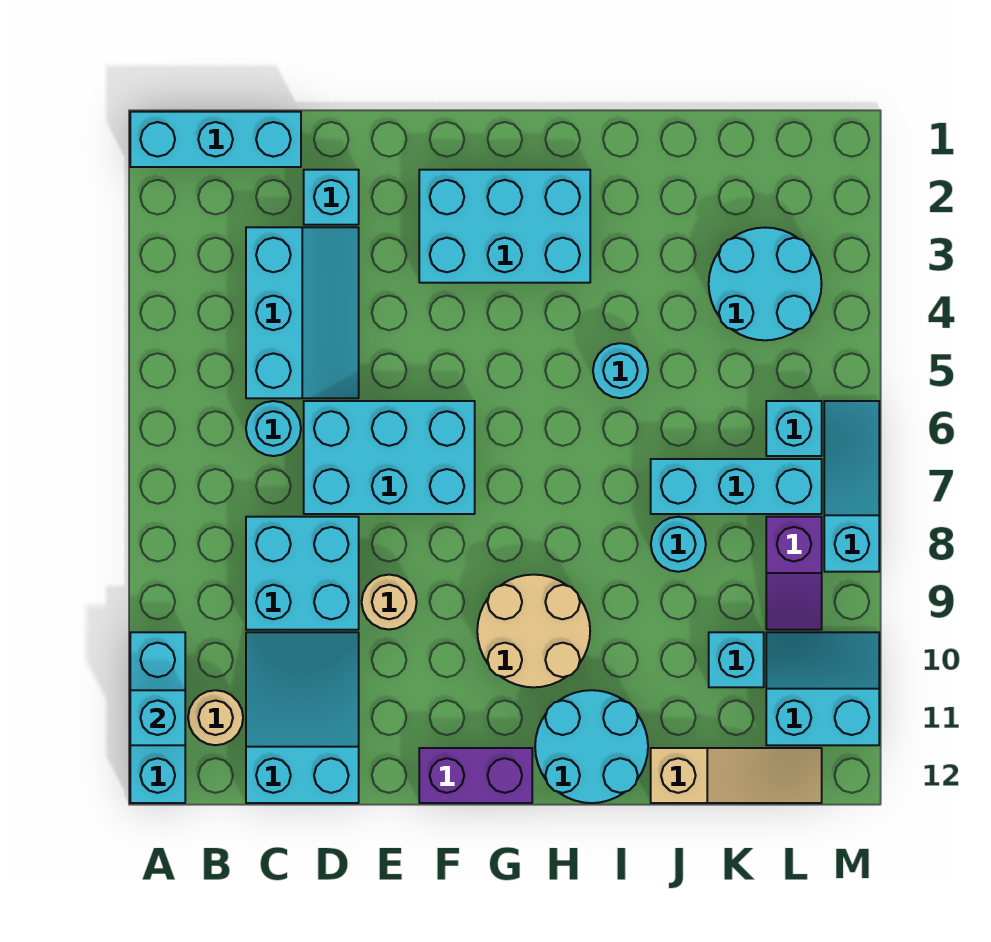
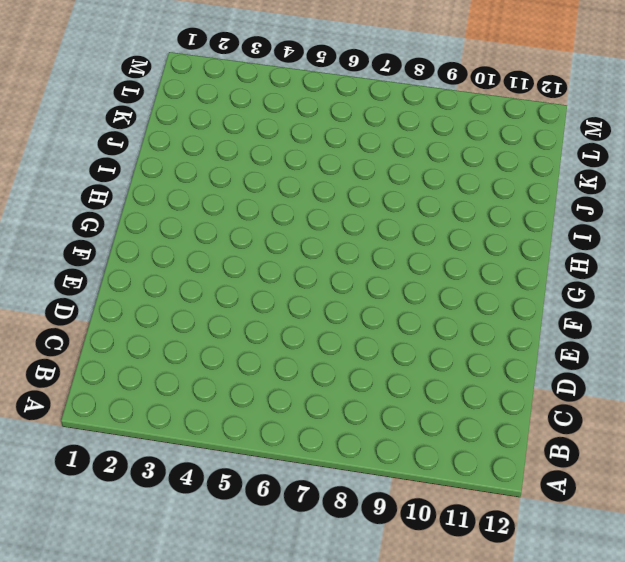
none -> cyan brick A1:C1 level 1
none -> cyan brick A10:A12 level 1
none -> tan round brick B11 level 1

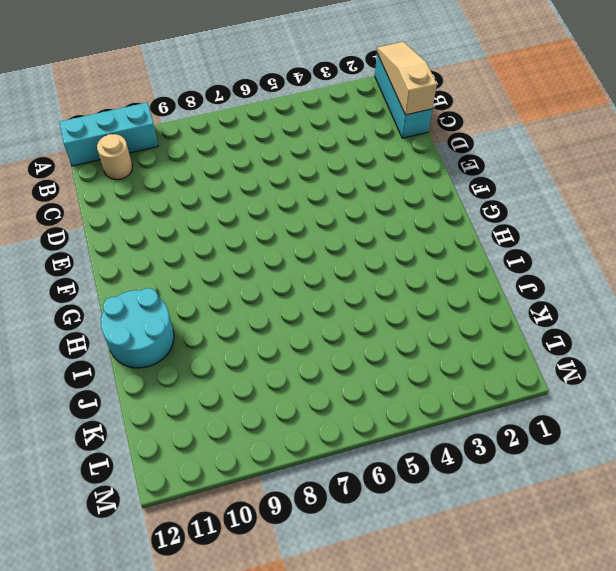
tan slope A1:C1 level 2 top C -> tan slope J12:L12 level 1 top J
none -> cyan slope C3:D5 level 1 top C
none -> cyan round brick C6 level 1
none -> cyan brick C8:D9 level 1

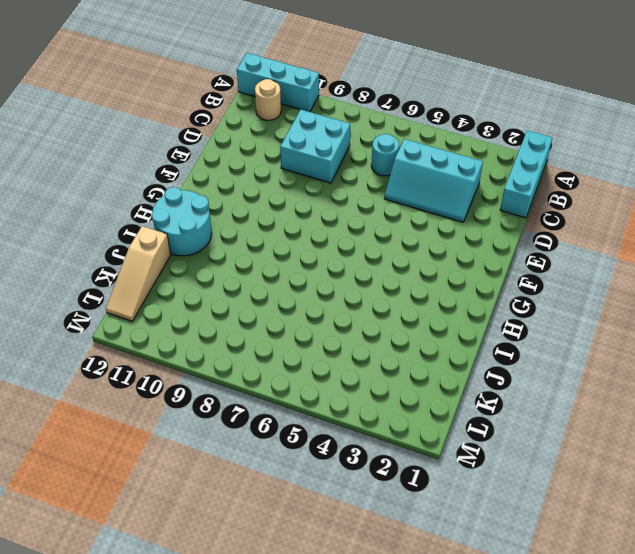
none -> cyan slope C10:D12 level 1 top 12
none -> cyan brick D2 level 1
none -> cyan brick D6:F7 level 1

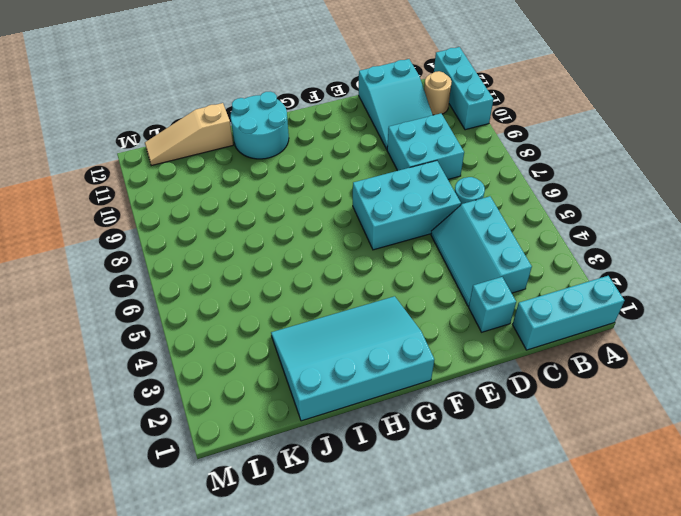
cyan slope G1:J3 level 1 top 1 -> cyan brick F2:H3 level 1
none -> tan round brick E9 level 1
none -> purple brick F12:G12 level 1
none -> tan round brick G9:H10 level 1

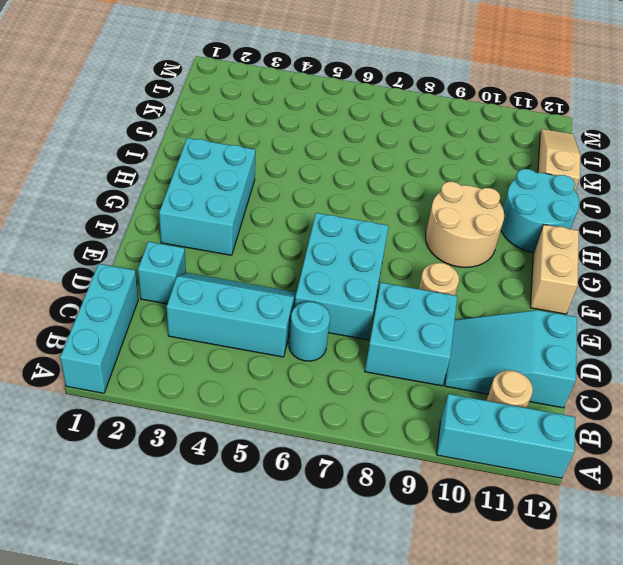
tan brick F12:G12 level 1 -> purple brick F12:G12 level 1
none -> cyan round brick I5 level 1
none -> cyan brick J7:L7 level 1
none -> cyan round brick J8 level 1

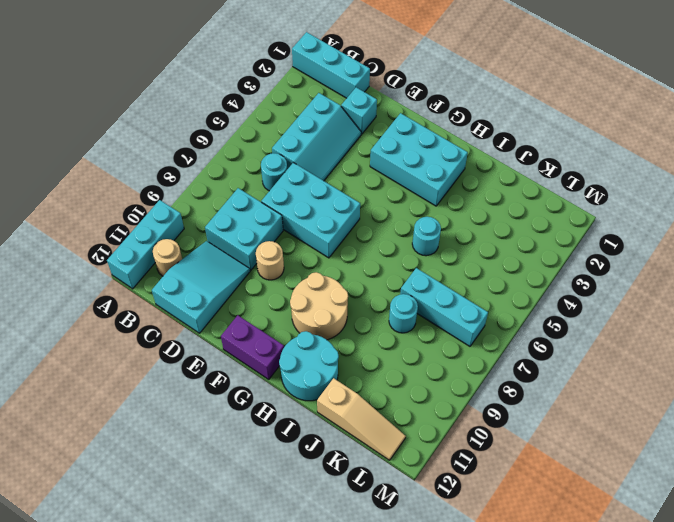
none -> cyan round brick K3:L4 level 1
none -> cyan brick K10 level 1
none -> cyan brick L6 level 1

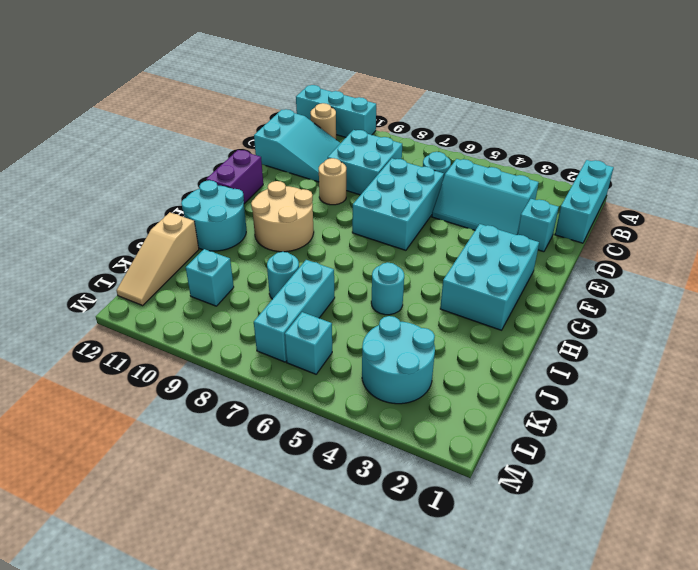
none -> purple slope L8:L9 level 1 top 8
none -> cyan slope L10:M11 level 1 top 11
none -> cyan slope M6:M8 level 1 top 8

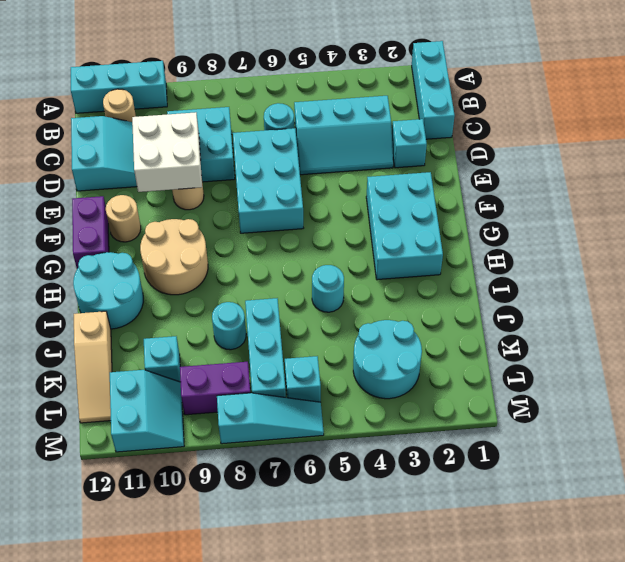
white brick D9:E10 level 2 -> none
tan round brick F11 level 1 -> none
purple brick L8:L9 level 1 -> purple slope L8:L9 level 1 top 8
none -> cyan brick A11 level 2

